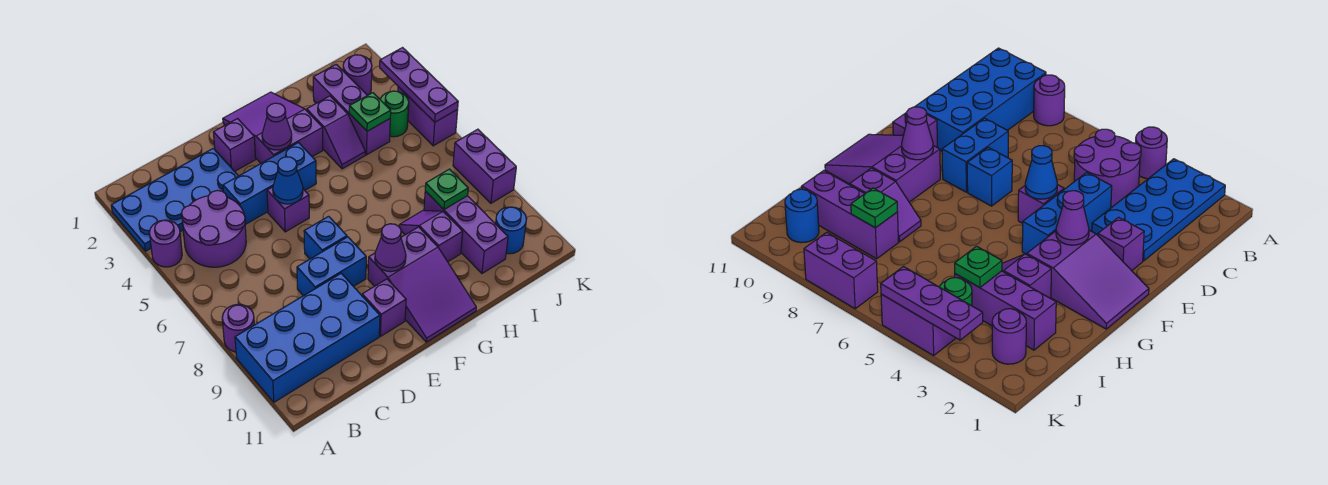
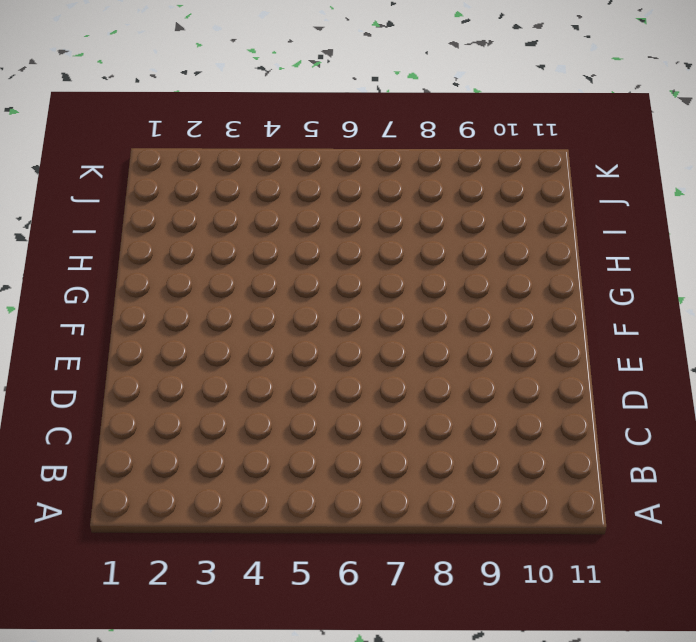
none -> blue plate A2:D3 level 1
none -> purple round brick A4 level 1
none -> purple round brick A8 level 1

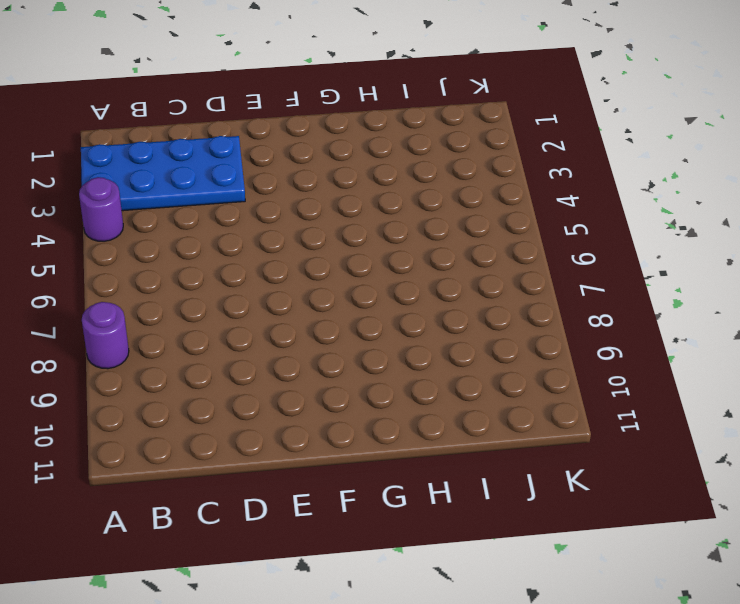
none -> blue brick A9:D10 level 1
none -> purple round brick B4:C5 level 1
none -> blue brick D4:F4 level 1

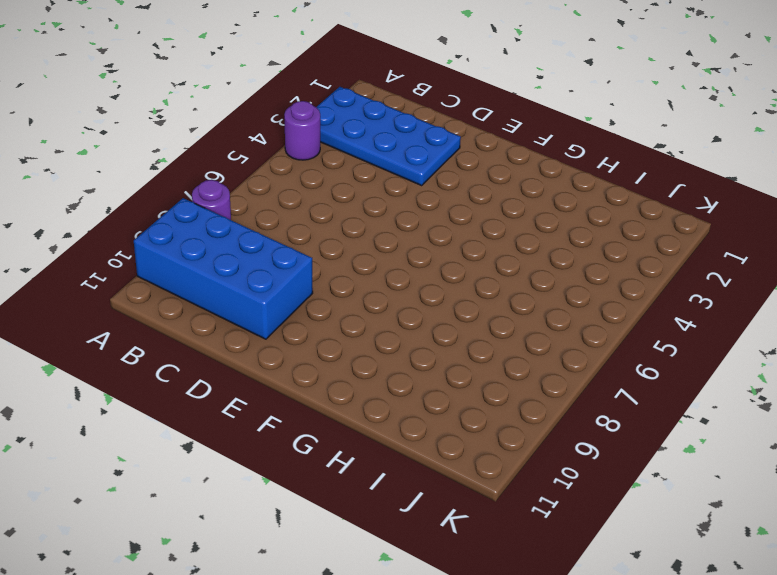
none -> purple round brick B4:C5 level 1
none -> blue brick D4:F4 level 1
none -> blue brick D8:E8 level 1

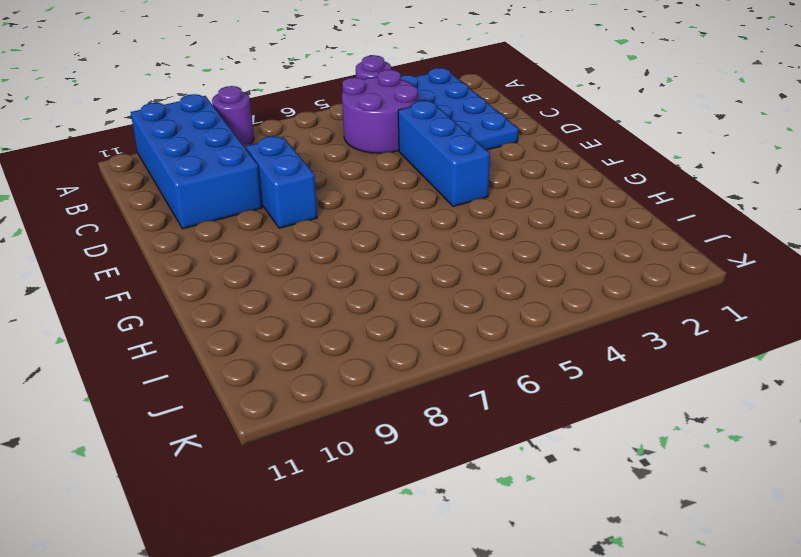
none -> purple brick E2 level 1
none -> purple brick E5 level 1
none -> blue brick E7 level 1

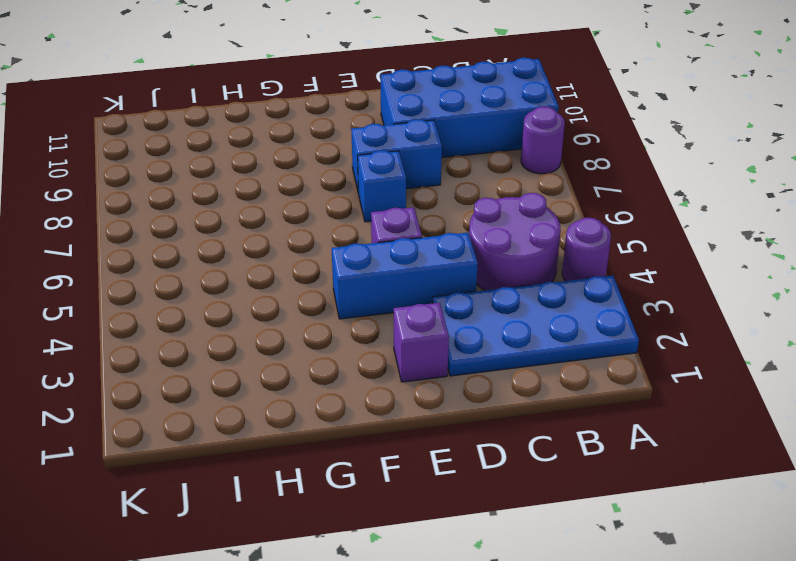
none -> purple brick E10 level 1
none -> purple slope F1:G3 level 1 top 3
none -> purple slope F9:G11 level 1 top 9

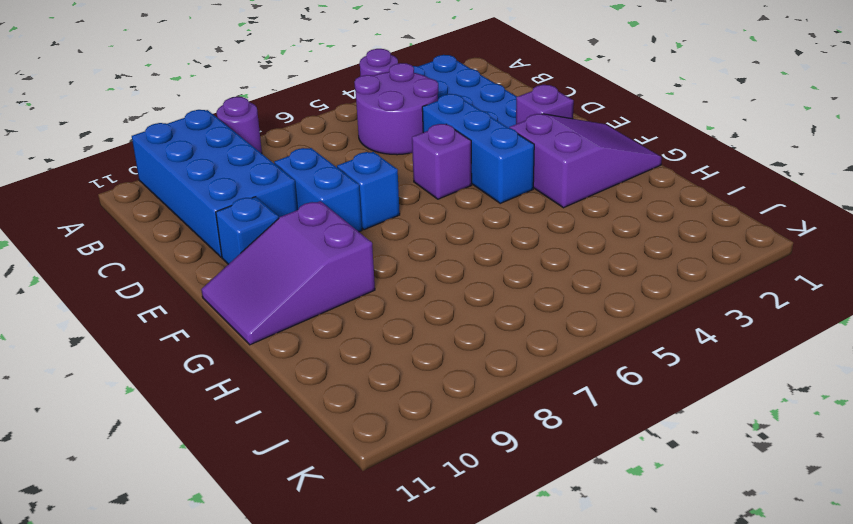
blue brick E10 level 1 -> purple brick E10 level 1
none -> purple slope H3:H4 level 1 top 3
none -> purple slope H8:H9 level 1 top 9
none -> purple brick I2:I4 level 1

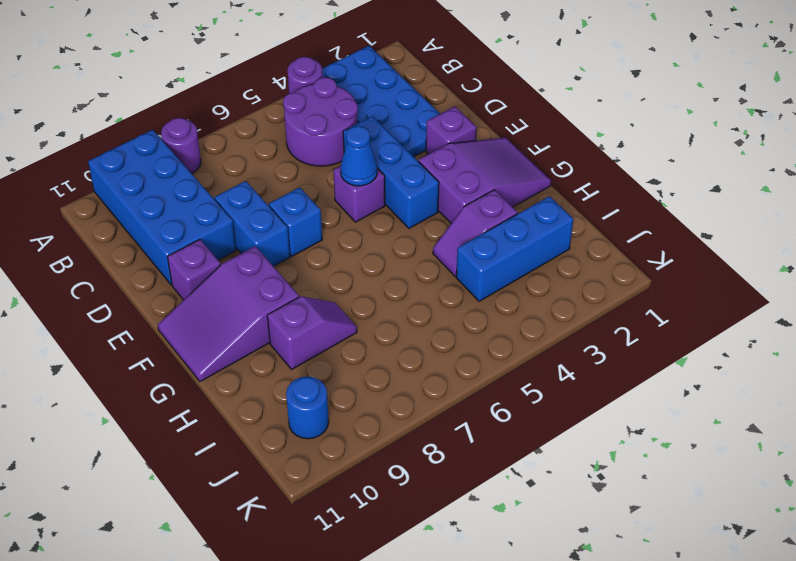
blue brick I2:I4 level 1 -> purple brick I2:I4 level 1
none -> purple brick I8:I10 level 1
none -> purple round brick J2 level 1
none -> green round brick J4 level 1

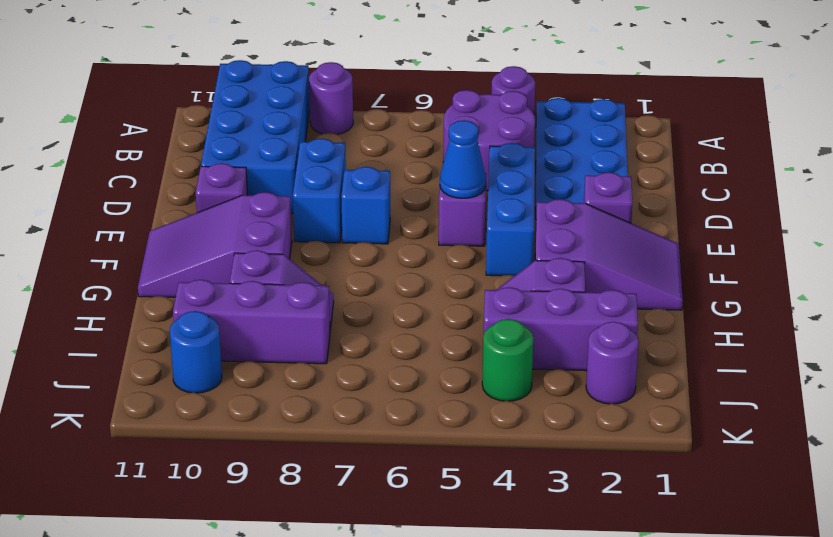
none -> purple brick K4:K5 level 1
none -> purple brick K7:K8 level 1
none -> purple cone F3 level 2

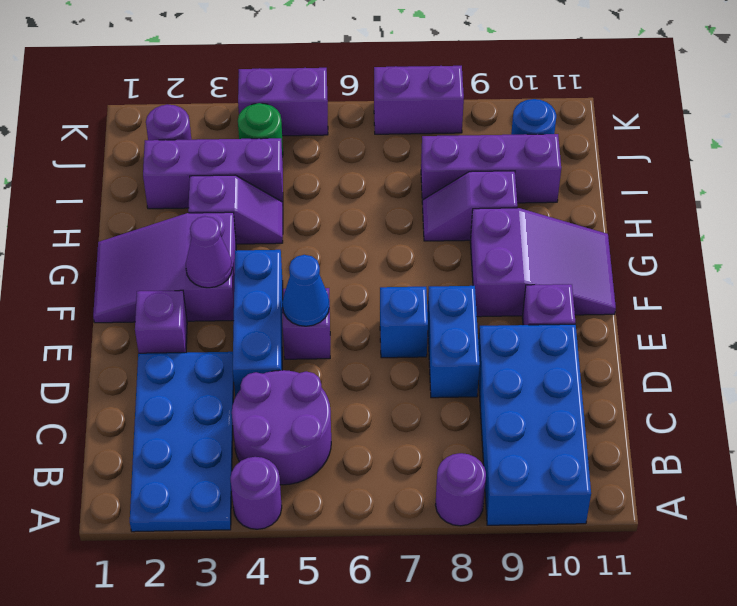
none -> purple cone F9 level 2
none -> green plate I4 level 2
none -> green plate I8 level 2

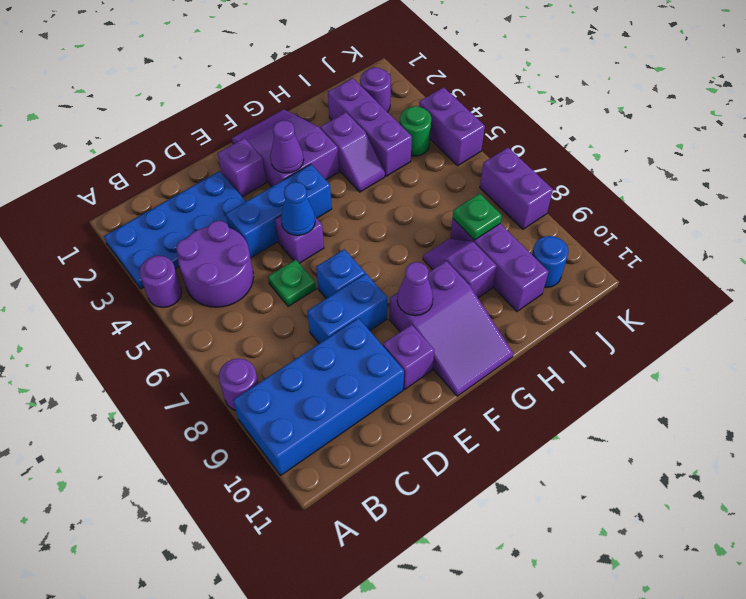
green plate D6 level 1 -> green plate I4 level 2
none -> purple plate K3:K5 level 2

